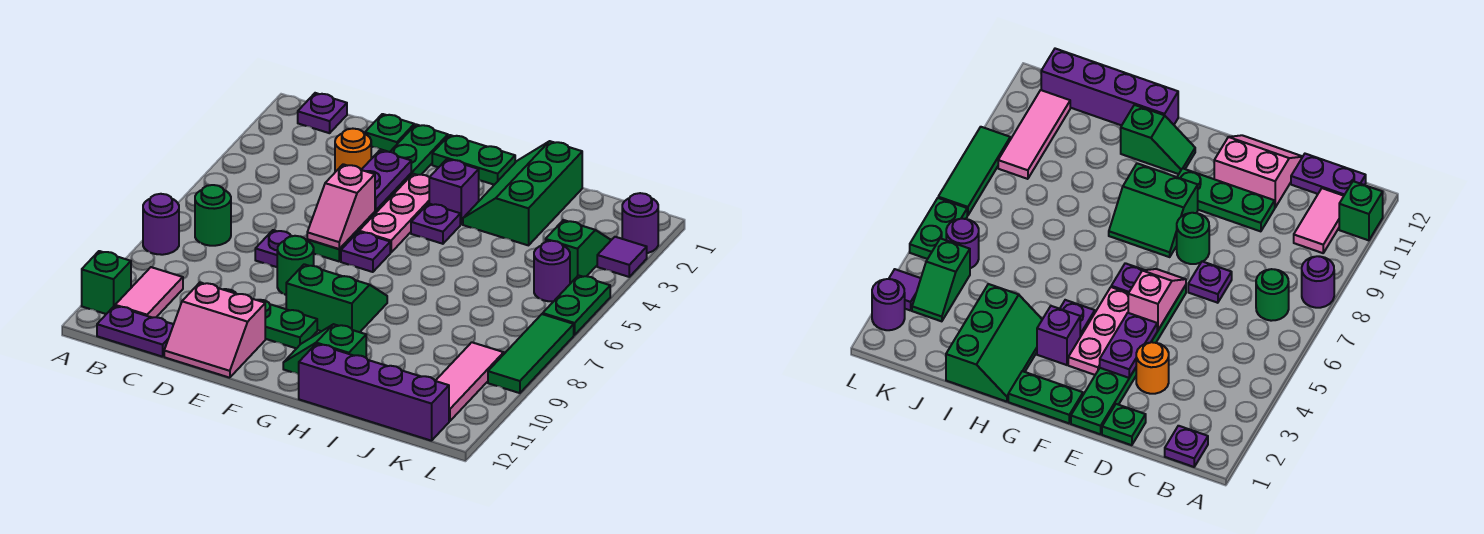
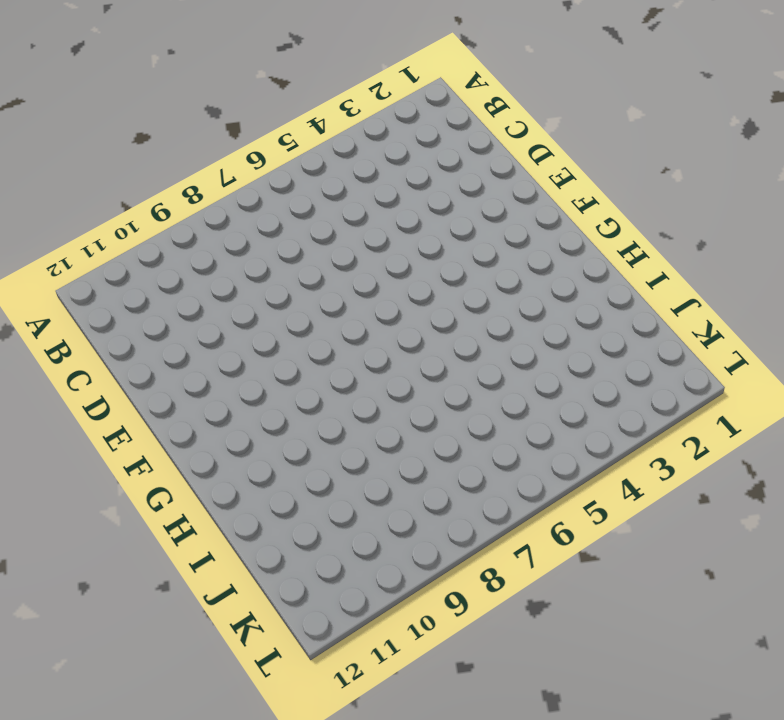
none -> purple round brick A8 level 1
none -> green brick A11 level 1
none -> purple plate B1 level 1
none -> green round brick B7 level 1

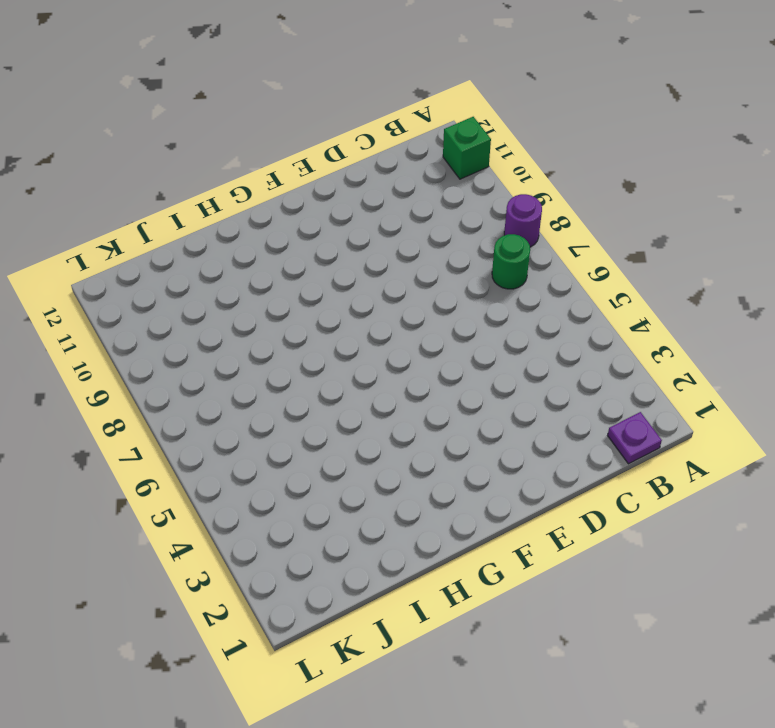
none -> pink tile B10:B11 level 1
none -> purple plate B12:C12 level 1
none -> green plate D1 level 1
none -> orange round brick D3 level 1

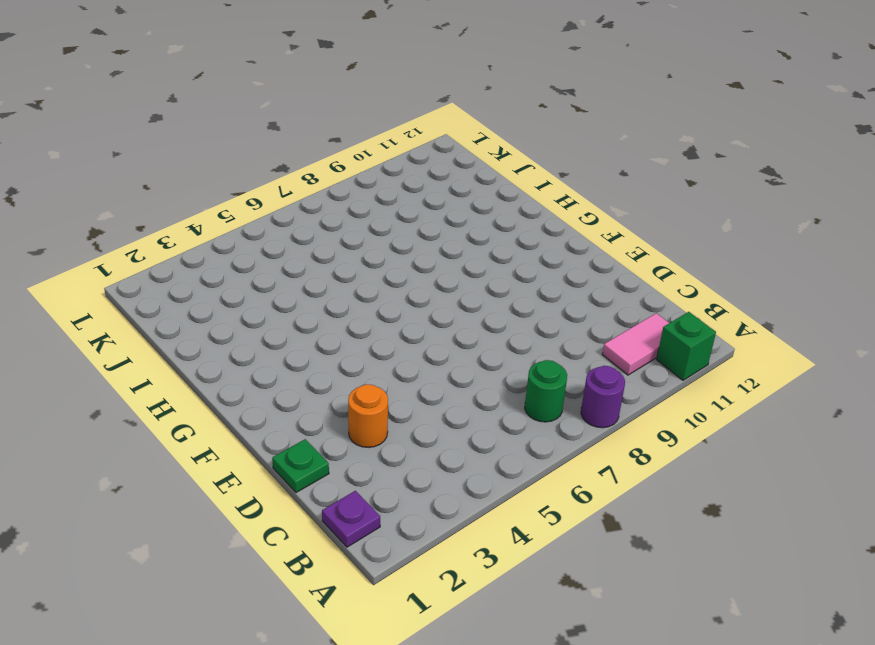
none -> purple plate B12:C12 level 1
none -> purple plate D7 level 1
none -> green plate D10:F10 level 1
none -> pink slope D11:E12 level 1 top 11

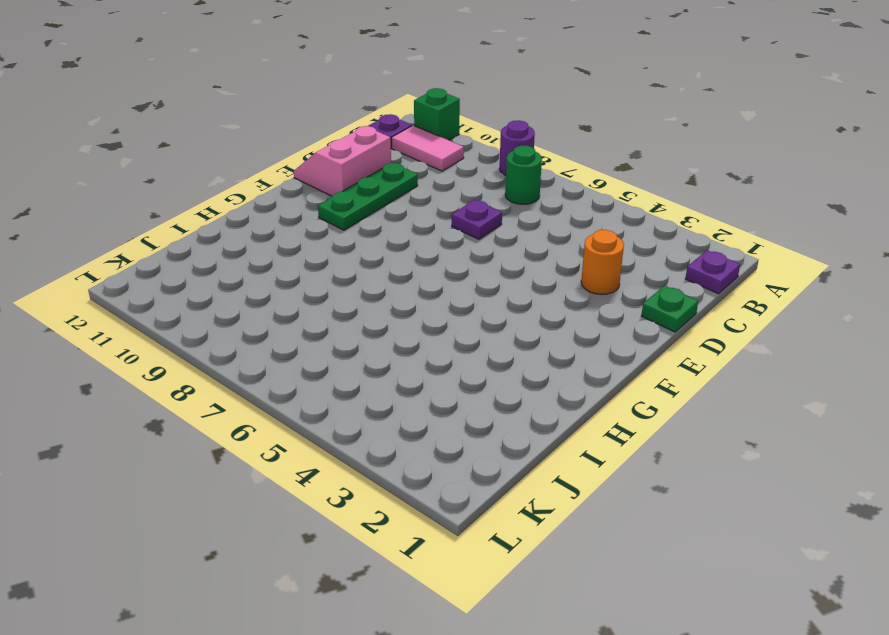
none -> green plate E1:E6 level 1
none -> green round brick E8 level 1
none -> green plate F1:G1 level 1
none -> pink plate F3:F5 level 1

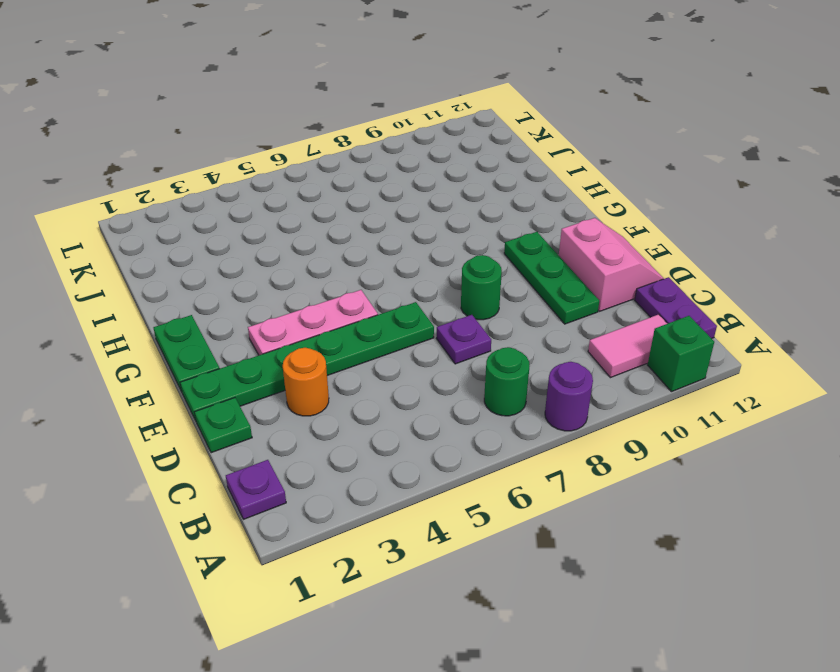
none -> purple plate F6 level 1
none -> green slope F8:G9 level 1 top 9
none -> purple brick G3 level 1
none -> purple plate G4 level 1

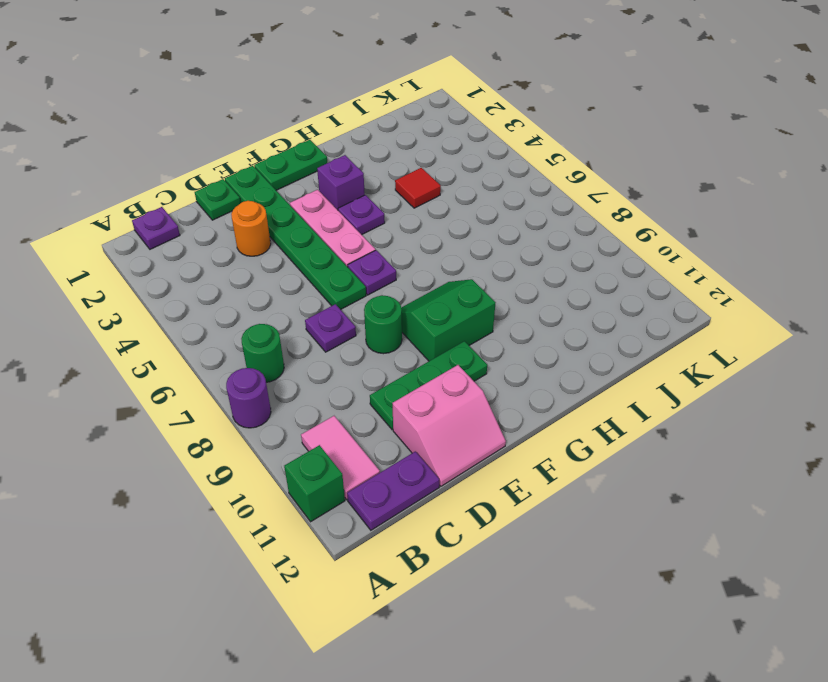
red tile I4 level 1 -> none
none -> green slope G11:H11 level 1 top H
none -> green slope H1:I3 level 1 top I
none -> purple brick H12:K12 level 1
none -> green slope K3:K4 level 1 top 4

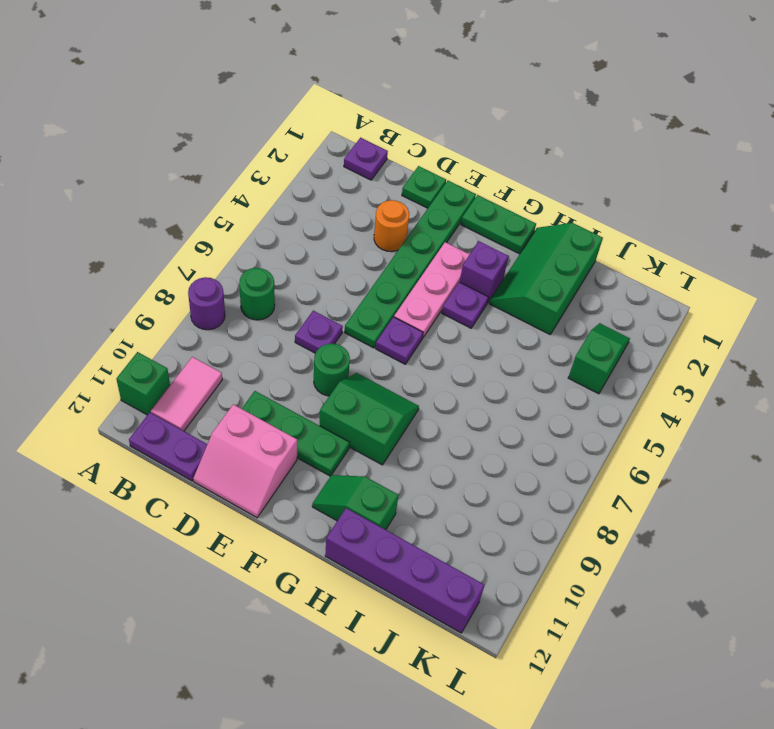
none -> purple round brick K5 level 1
none -> pink tile K9:K11 level 1
none -> purple round brick L2 level 1
none -> purple tile L3 level 1

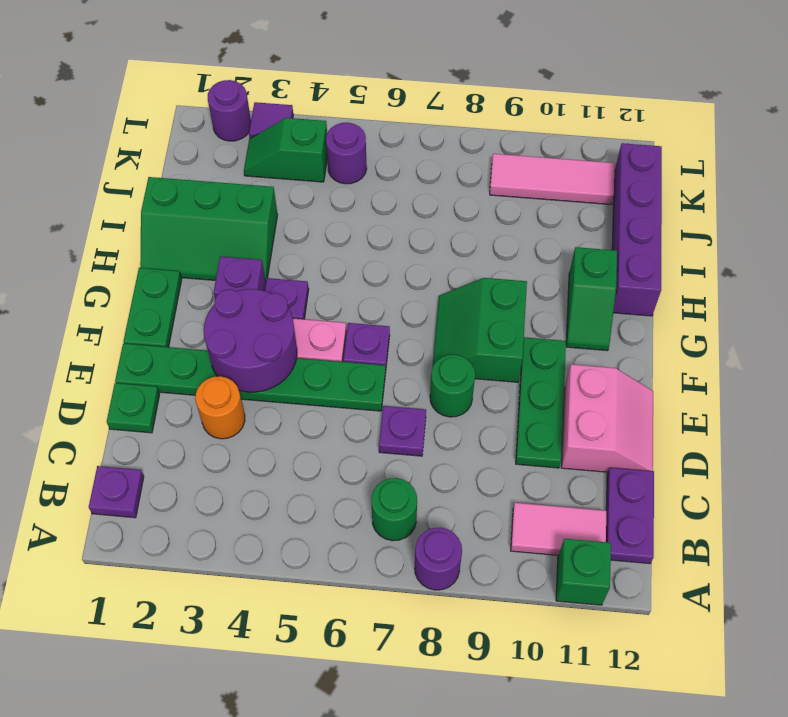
purple round brick E3:F4 level 2 -> purple plate E3:E4 level 2
none -> green plate L5:L6 level 1
none -> green tile L7:L9 level 1
none -> pink slope E5:E6 level 2 top 5

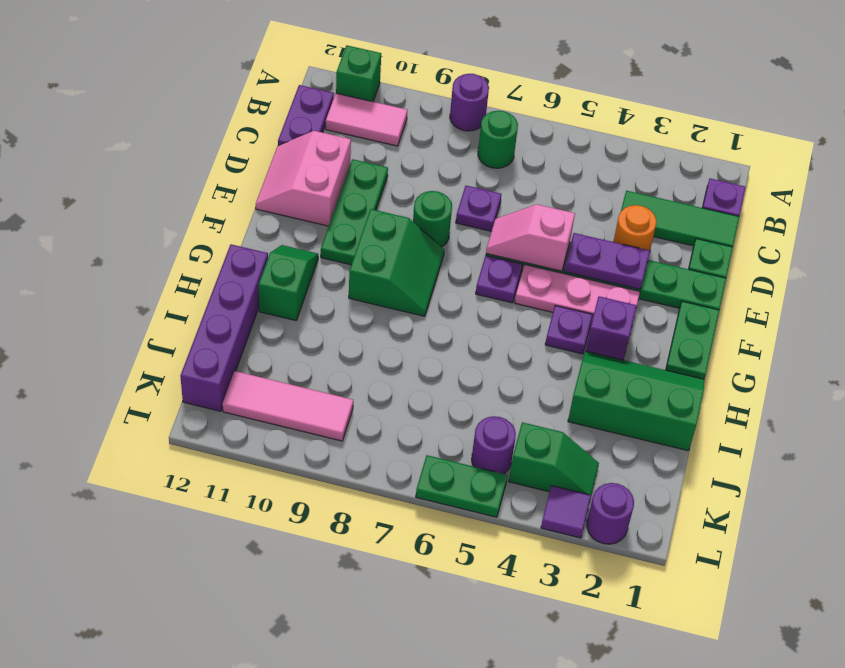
green tile C1:C3 level 1 -> green tile L7:L9 level 1

